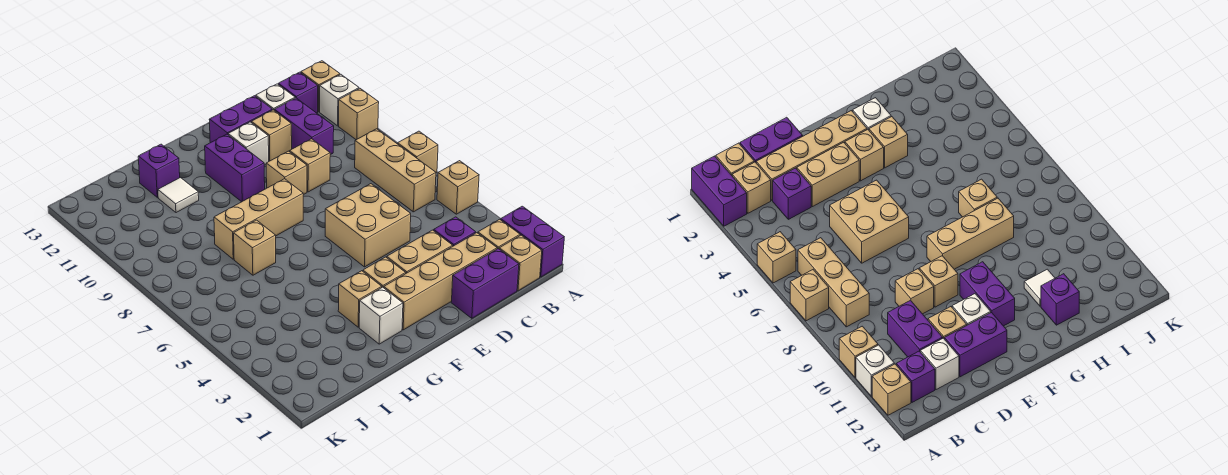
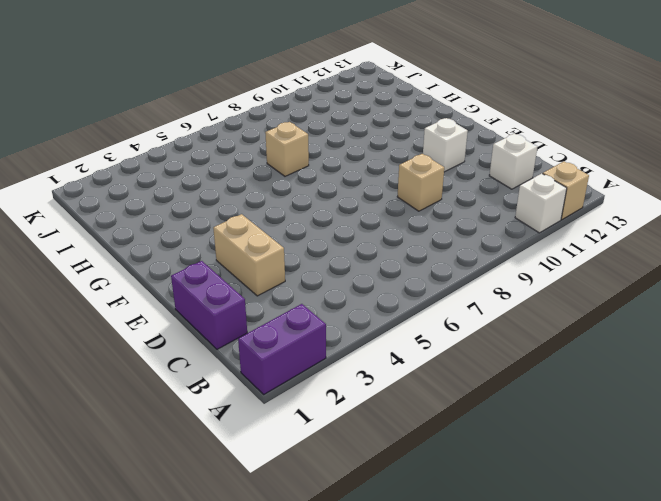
none -> tan brick A5 level 1
none -> tan brick A7 level 1
none -> tan brick A10 level 1
none -> tan brick B1 level 1

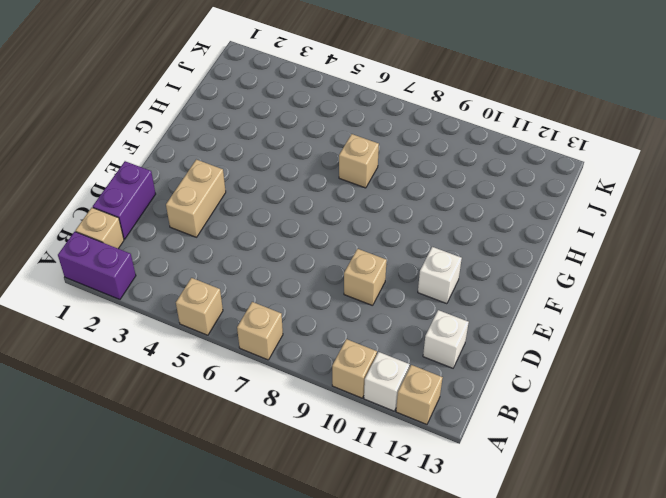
none -> tan brick B2 level 1
none -> tan brick B6:B8 level 1
none -> purple brick B12 level 1
none -> tan brick C2:F2 level 1

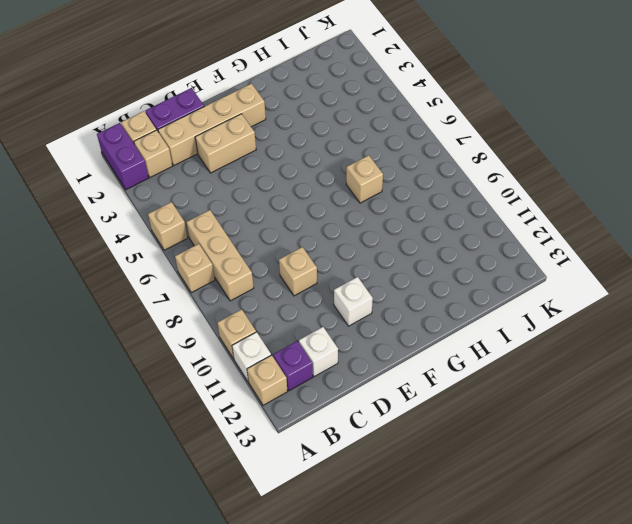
none -> purple brick C3 level 1
none -> purple brick C10:C11 level 1
none -> tan brick D5:E6 level 1
none -> tan brick D11 level 1

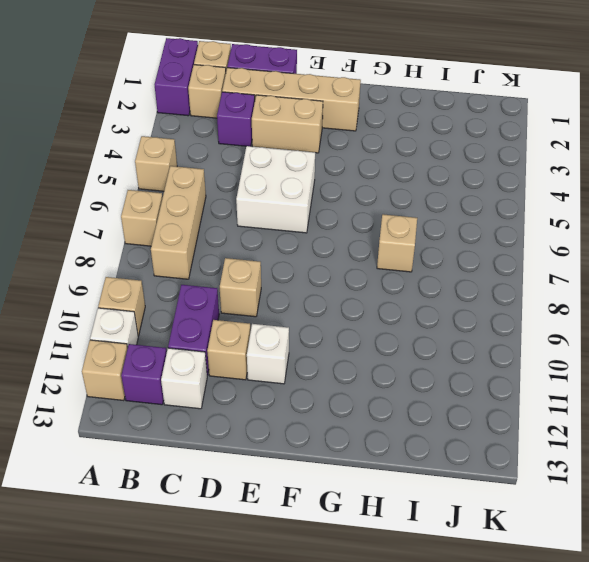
white brick D5:E6 level 1 -> tan brick D5:E6 level 1
none -> purple brick D12:E12 level 1
none -> tan brick E9 level 1
none -> tan brick F3 level 1
none -> tan brick F8:H8 level 1

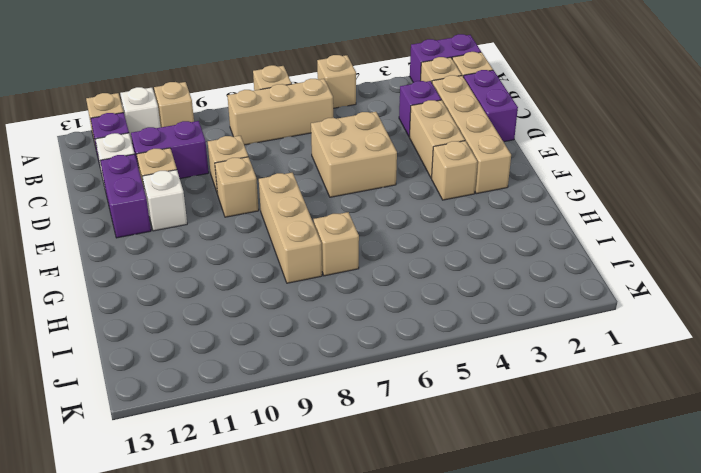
none -> purple brick F10:F11 level 1
none -> white brick G2 level 1
none -> tan brick G3 level 1
none -> white tile H11 level 1

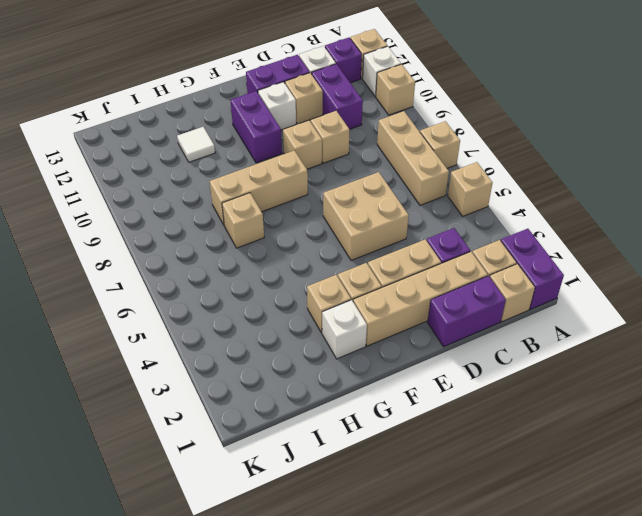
none -> purple brick H12 level 1

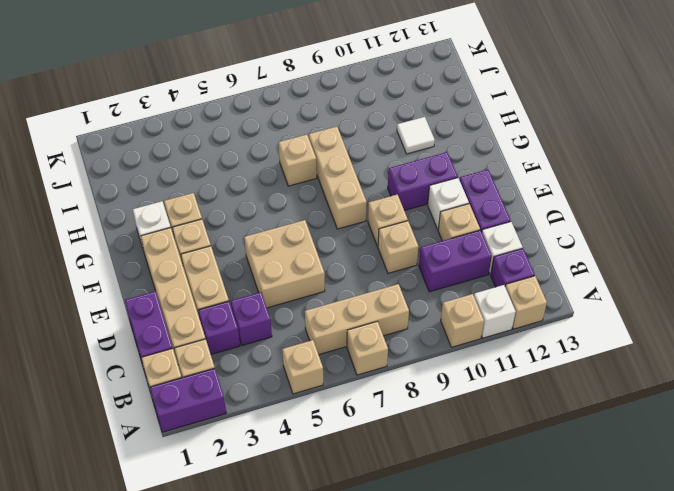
purple brick C4 level 1 -> purple brick H12 level 1

